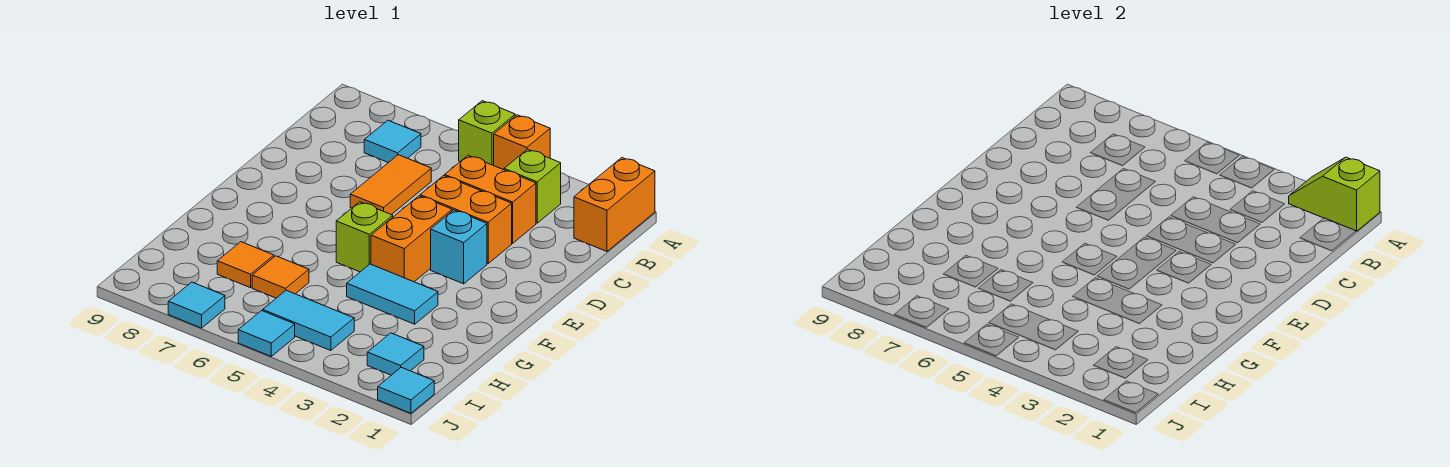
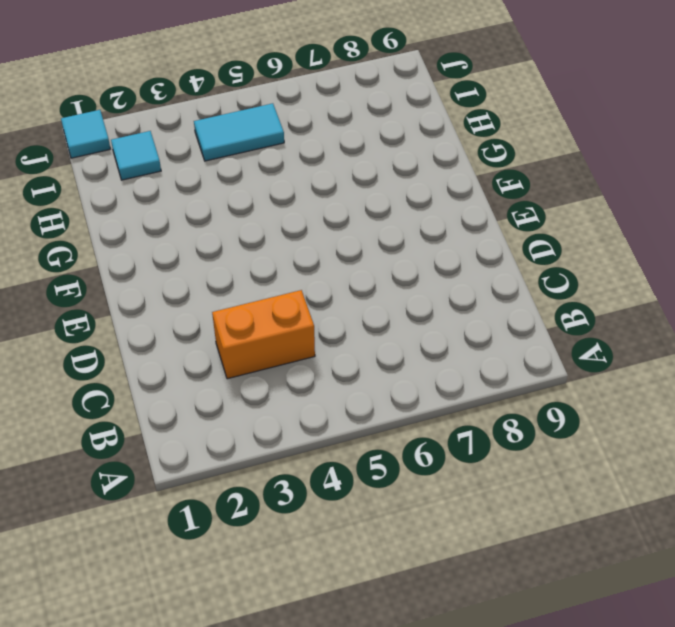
none -> orange brick A1:B1 level 1
none -> orange brick A4 level 1
none -> lime brick A5 level 1

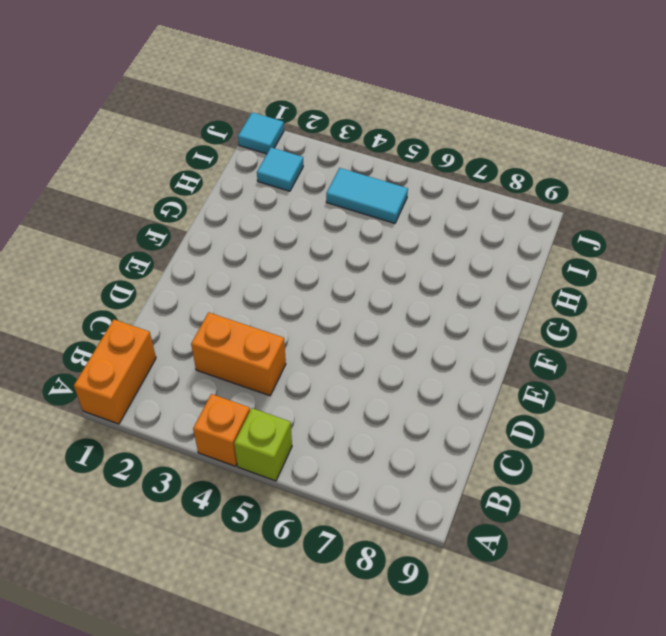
none -> lime brick B3 level 1
none -> cyan tile B7 level 1
none -> orange tile C6:D6 level 1

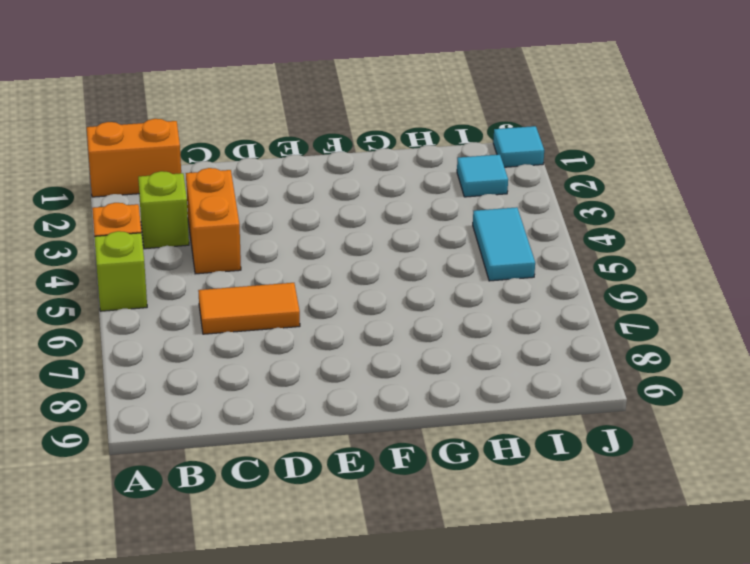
none -> cyan tile B7 level 1
none -> orange brick D3:D4 level 1
none -> cyan brick E3 level 1

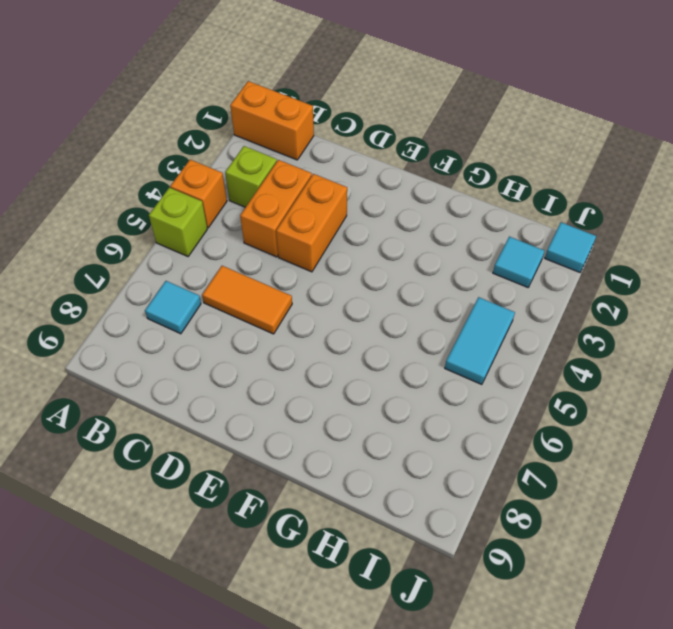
none -> cyan brick E3 level 1
none -> orange brick E4:F4 level 1
none -> lime brick F5 level 1

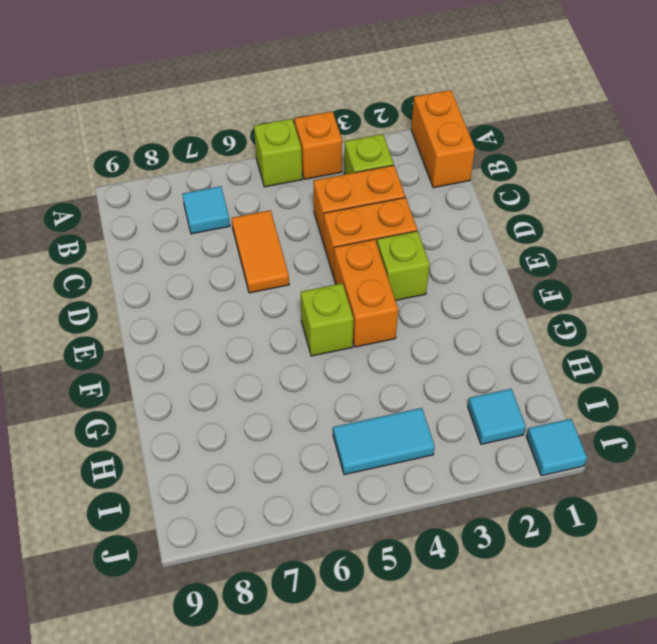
lime brick E3 level 1 -> cyan brick E3 level 1
none -> cyan tile G3:G4 level 1
none -> orange tile H6 level 1
none -> orange tile H7 level 1

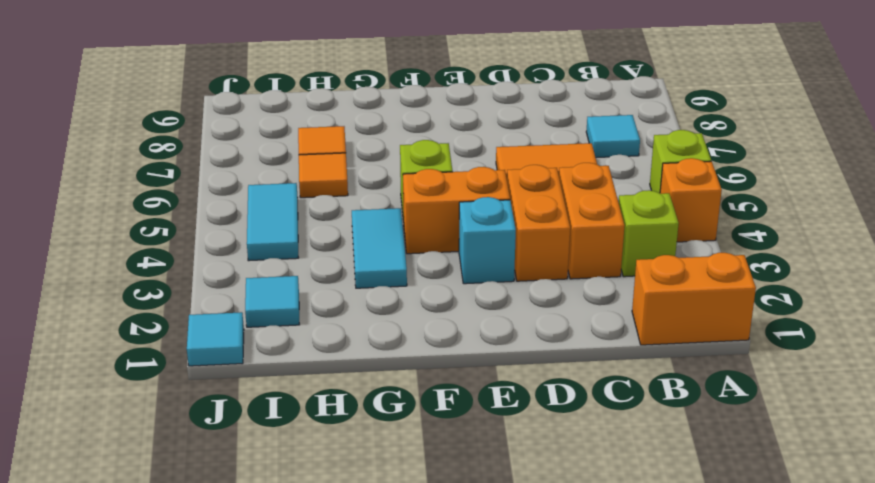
none -> cyan tile J5 level 1
none -> cyan tile J7 level 1
none -> lime slope A1:A2 level 2 top 1

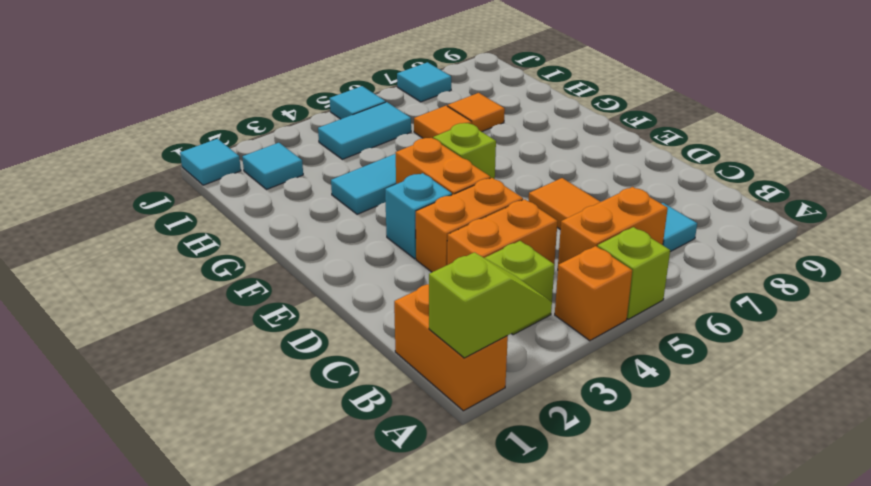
orange brick B5:B6 level 1 -> none

